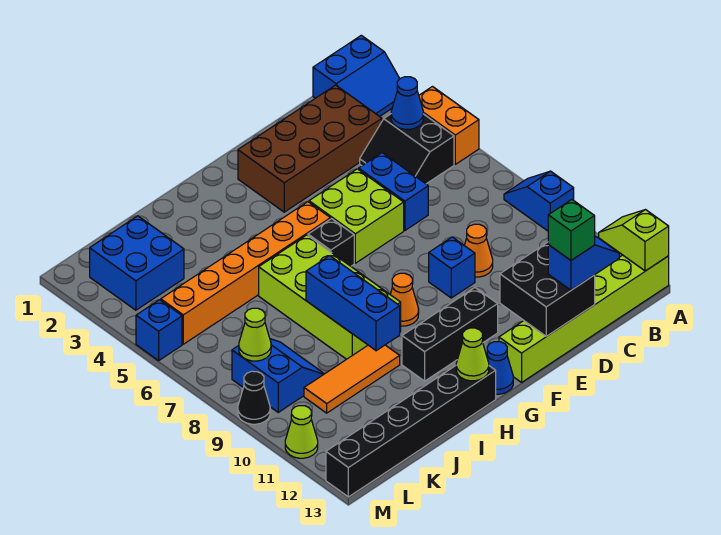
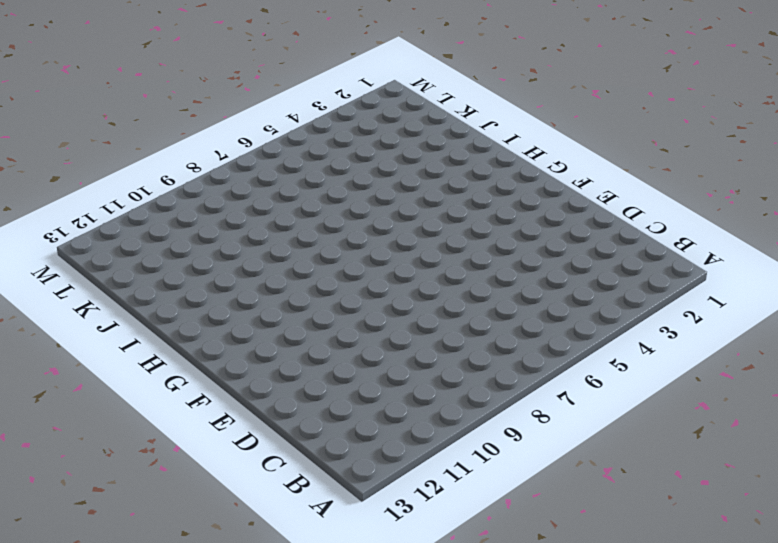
none -> blue slope A1:B2 level 1 top 1
none -> orange brick A4:A5 level 1
none -> blue slope A8:A9 level 1 top 9
none -> lime brick A13:F13 level 1

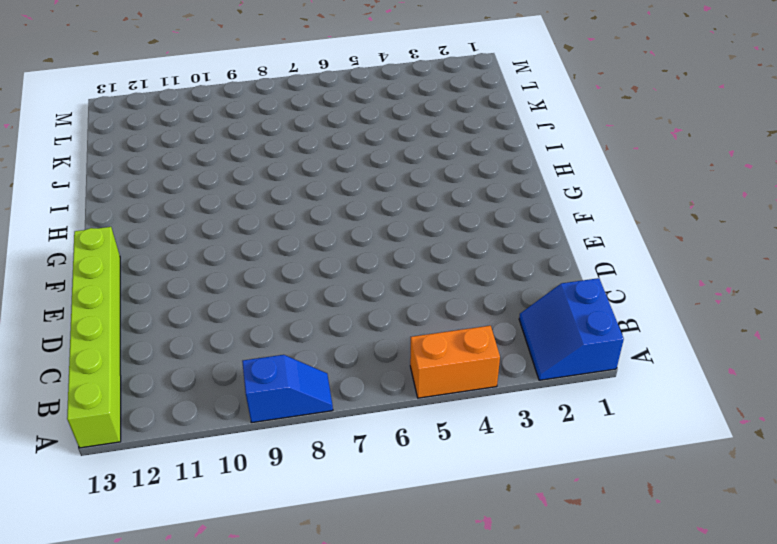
none -> black slope B4:C5 level 1 top B
none -> brown brick C2:F3 level 1
none -> blue brick D5:D6 level 1
none -> orange cone D9 level 1

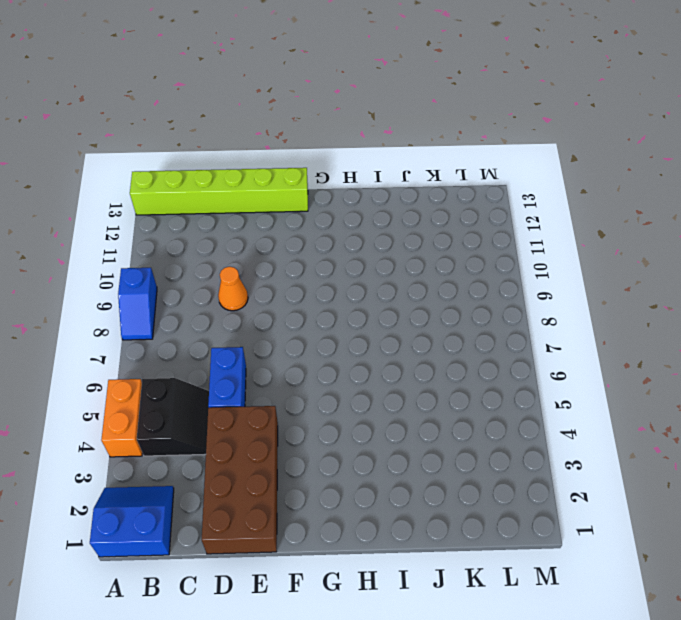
brown brick D1:E4 level 1 -> brown brick C2:F3 level 1
none -> lime brick E5:F6 level 1
none -> blue brick E9 level 1
none -> black brick F11:H11 level 1
none -> orange brick G5:L5 level 1

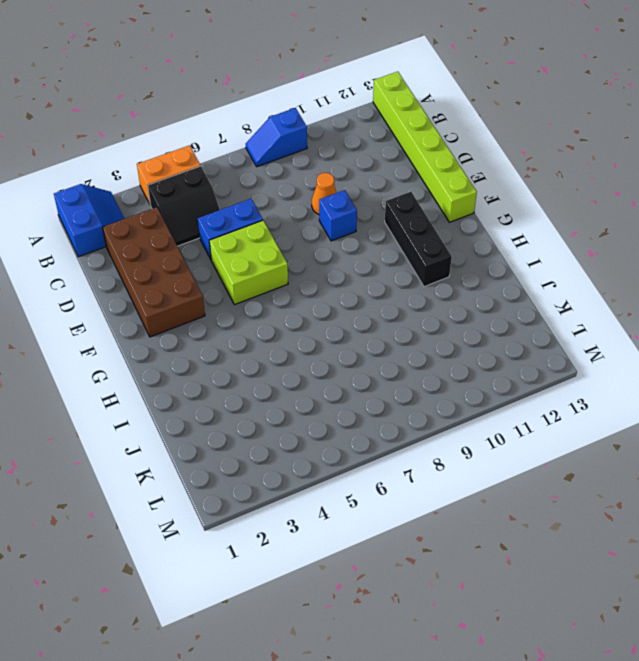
none -> orange brick G5:L5 level 1
none -> black brick G6 level 1
none -> orange cone G9 level 1
none -> blue cone G13 level 1

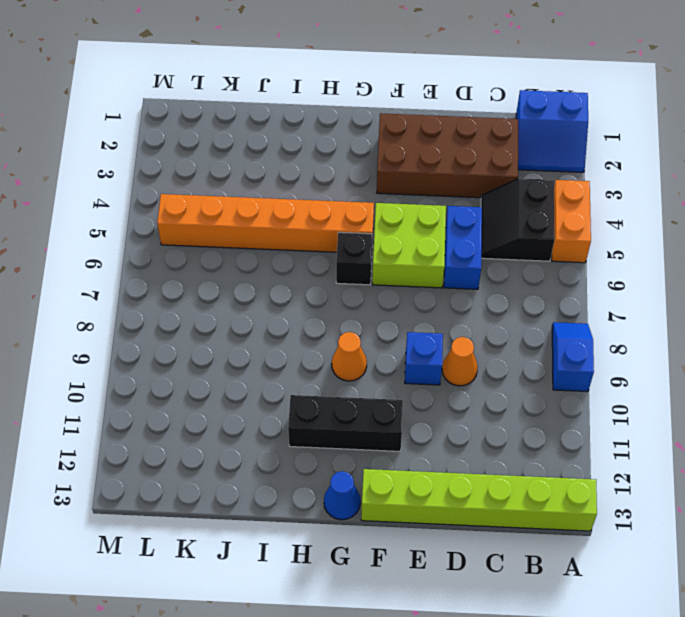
none -> lime brick H6:I9 level 1
none -> black brick H13:M13 level 1
none -> orange tile I10:K10 level 1
none -> blue brick K2:L3 level 1

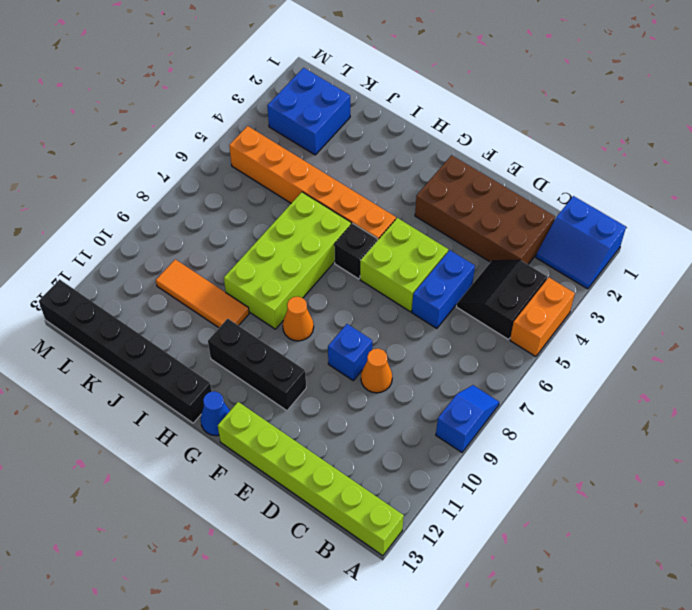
none -> blue slope K8:L9 level 1 top L
none -> blue brick M5 level 1
none -> black cone M9 level 1
none -> lime cone M11 level 1

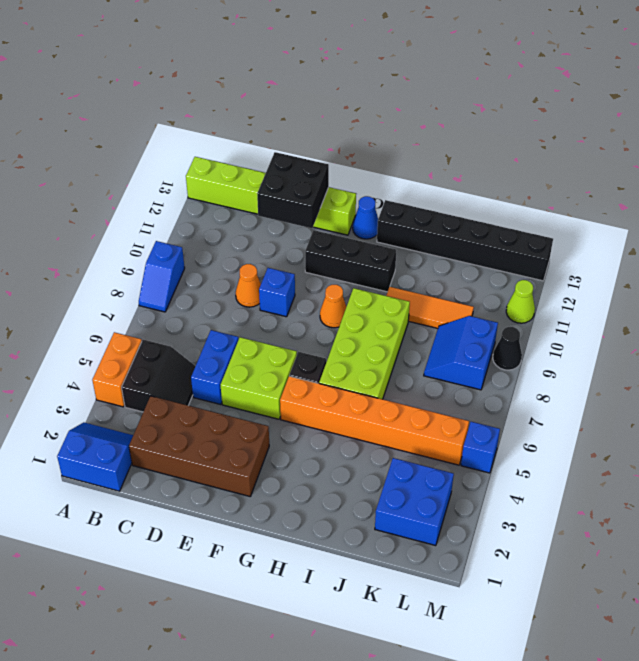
none -> lime slope A12:A13 level 2 top 13
none -> blue cone B4 level 2
none -> lime cone H13 level 2
none -> blue brick I8:I10 level 2

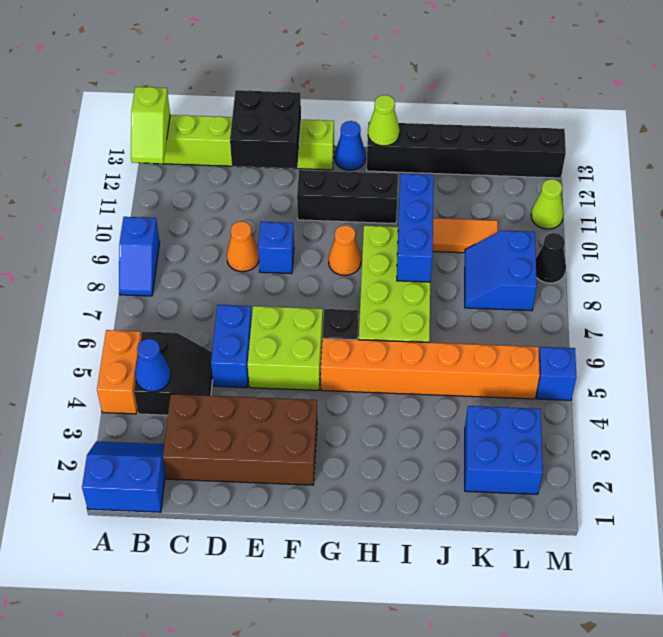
none -> lime cone L8 level 2
none -> blue slope C13:D13 level 3 top D
none -> green brick D13 level 4

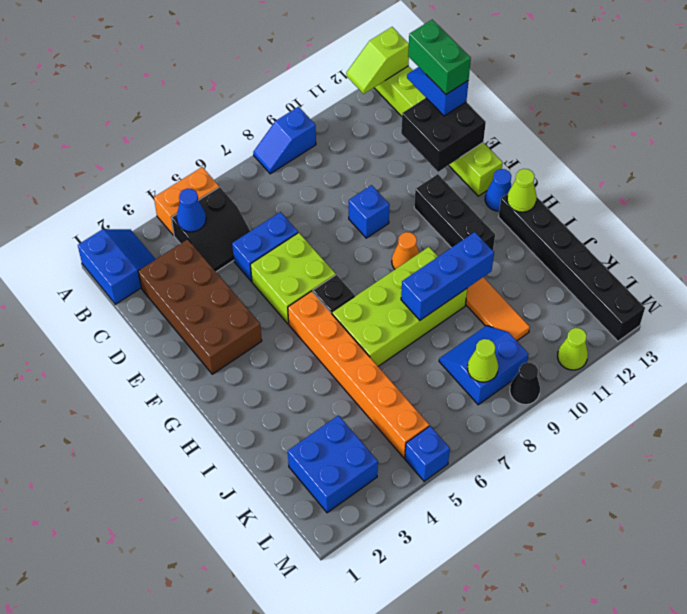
green brick C13:D13 level 4 -> green brick D13 level 4
none -> orange cone D9 level 1

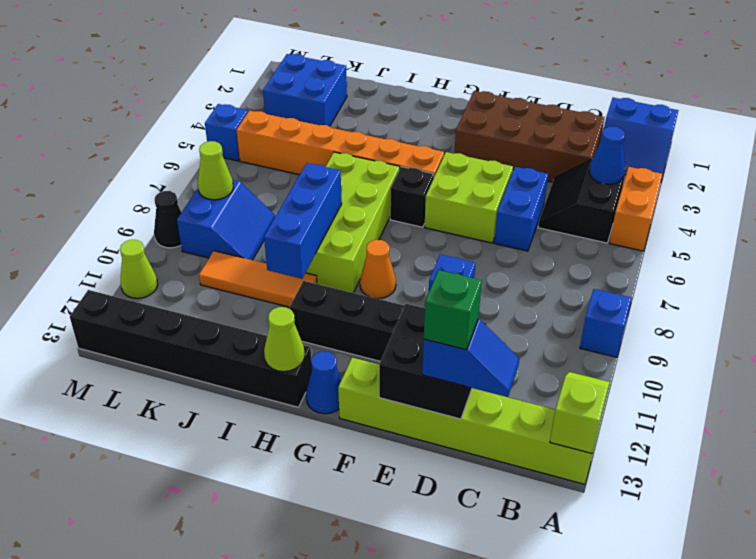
none -> orange cone D9 level 1

